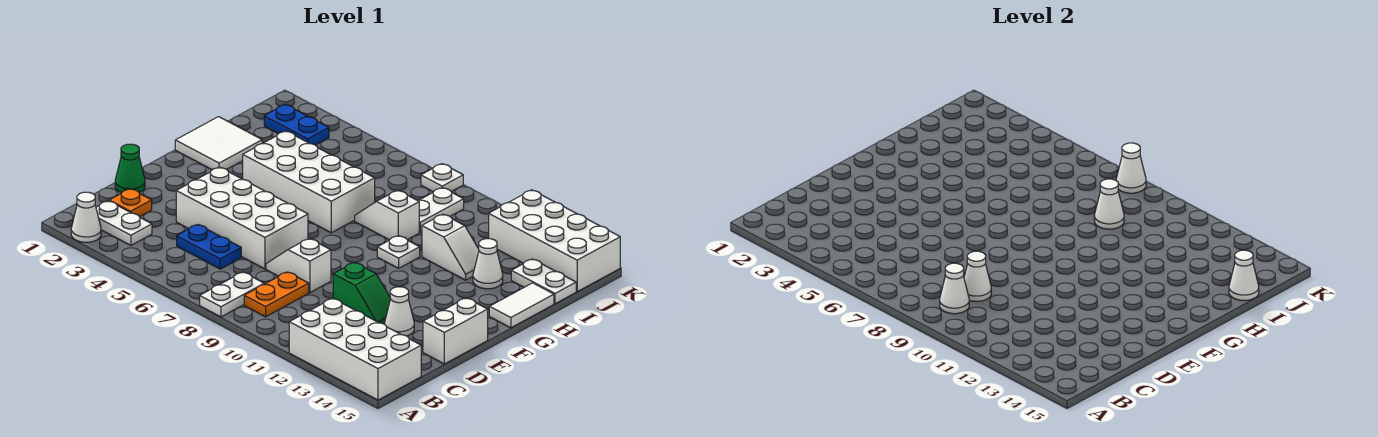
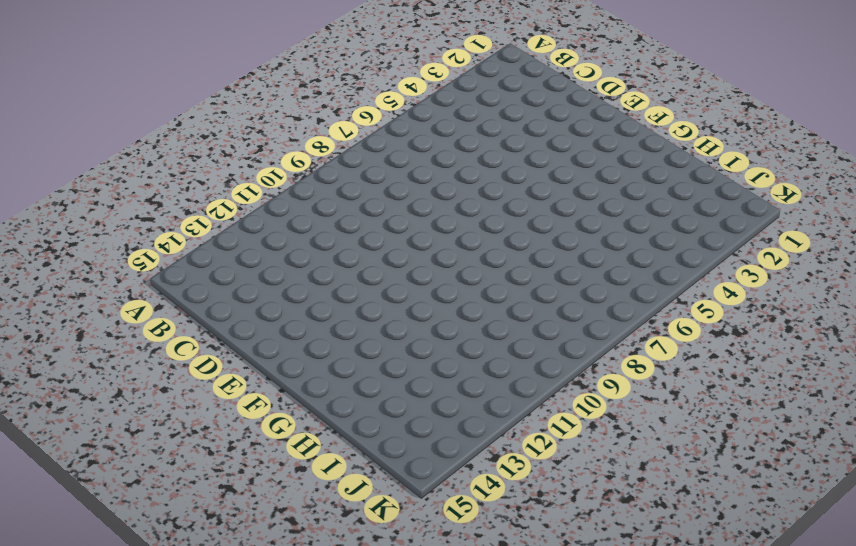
none -> white cone A2 level 1
none -> white plate A8:B8 level 1
none -> white brick A12:B15 level 1
none -> white plate B2:B3 level 1

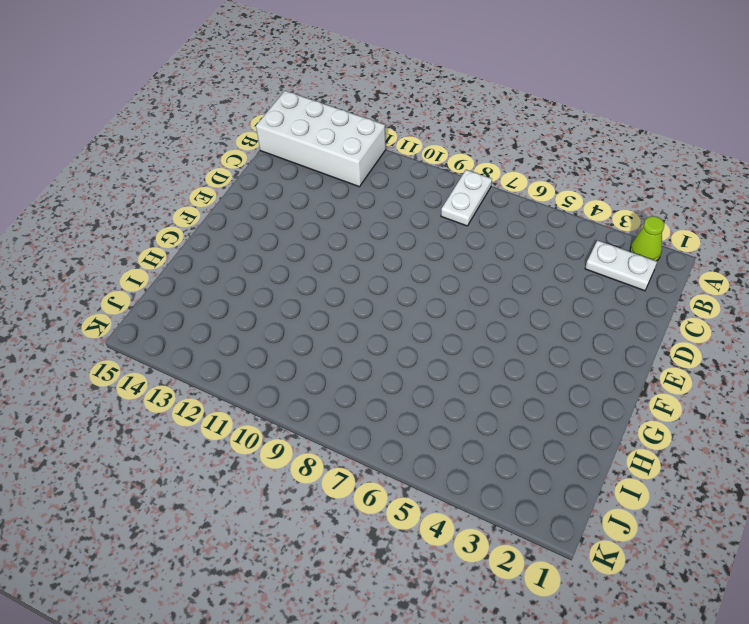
lime cone A2 level 1 -> white cone A2 level 1
none -> orange plate B9:C9 level 1
none -> orange plate C2 level 1
none -> blue plate C5:C6 level 1
none -> green cone D1 level 1

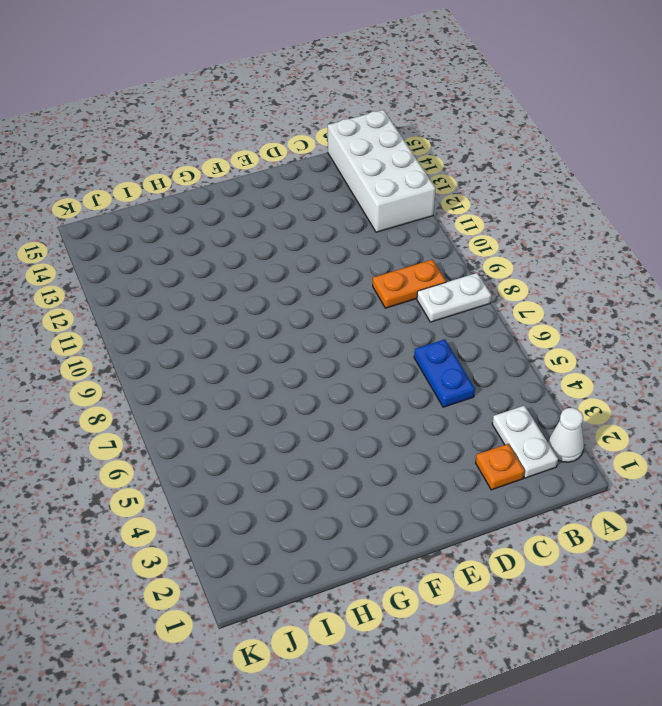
none -> green cone D1 level 1
none -> white brick D4:E7 level 1
none -> white slope D8:D9 level 1 top 9
none -> green slope D11:D12 level 1 top 11

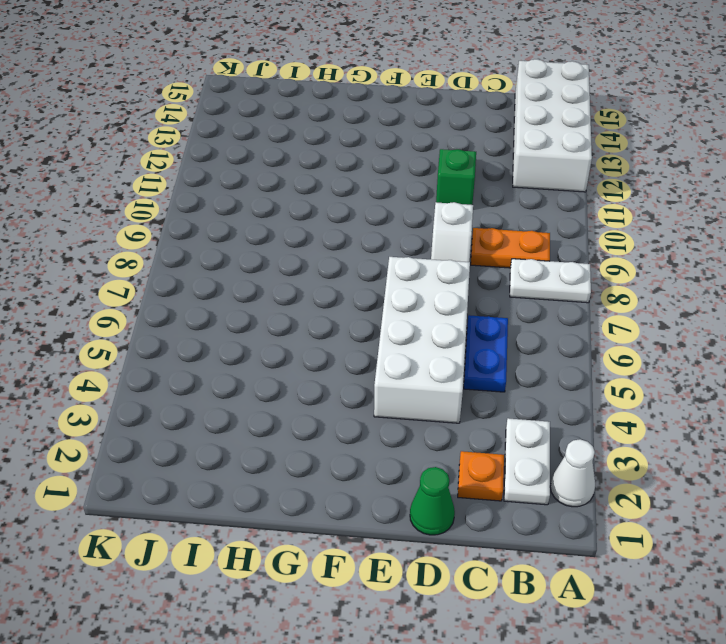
none -> white cone D13 level 1
none -> white brick D15:E15 level 1
none -> white tile G1:H2 level 1
none -> white brick G4:H7 level 1

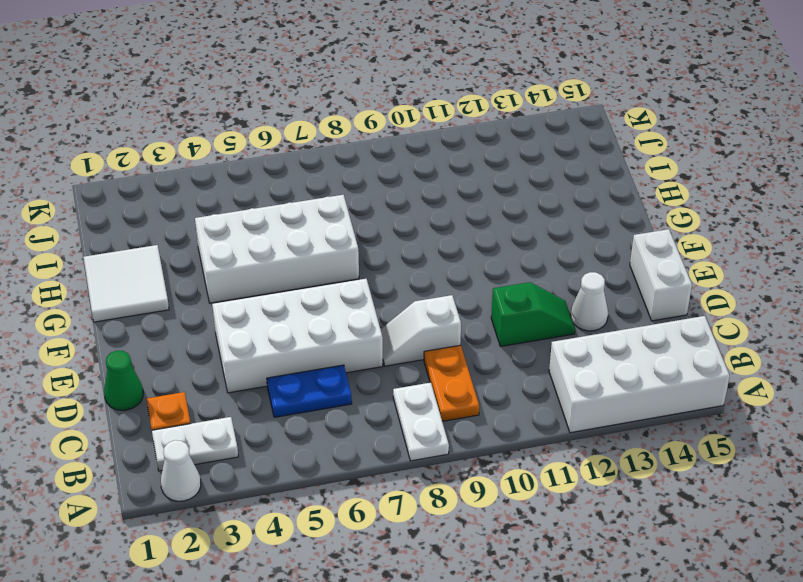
none -> white plate G10 level 1
none -> white tile G15:H15 level 1
none -> white slope H8:H9 level 1 top 9
none -> white slope H11:H12 level 1 top 11

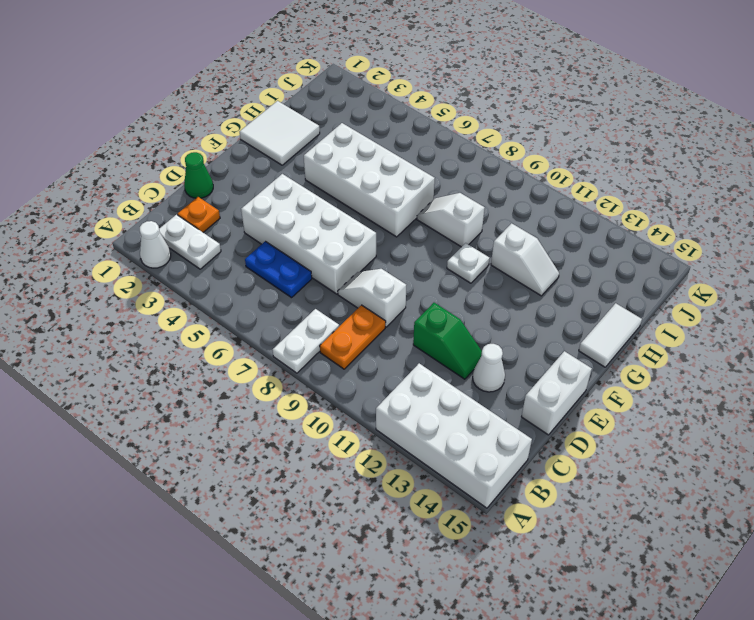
none -> white cone H13 level 1
none -> white plate I9:J9 level 1
none -> white plate I14:I15 level 1
none -> blue plate J2:J3 level 1

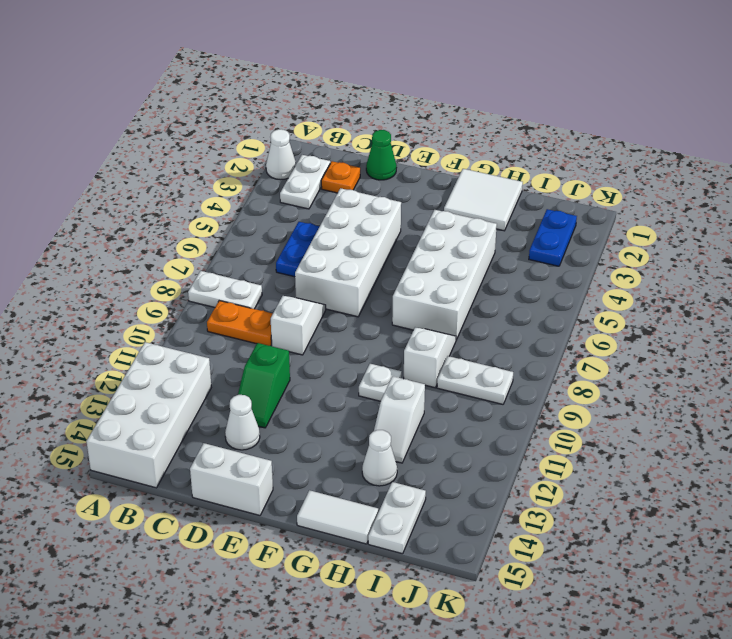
none -> white brick J12:K15 level 1
none -> white plate K8 level 1
none -> white cone B9 level 2
none -> white cone C9 level 2

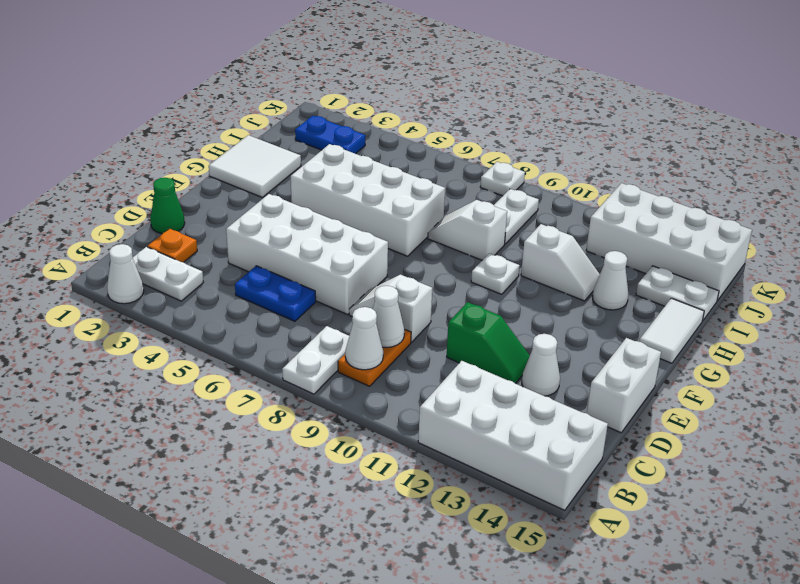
none -> white cone I9 level 2
none -> white cone I15 level 2
none -> white cone K8 level 2

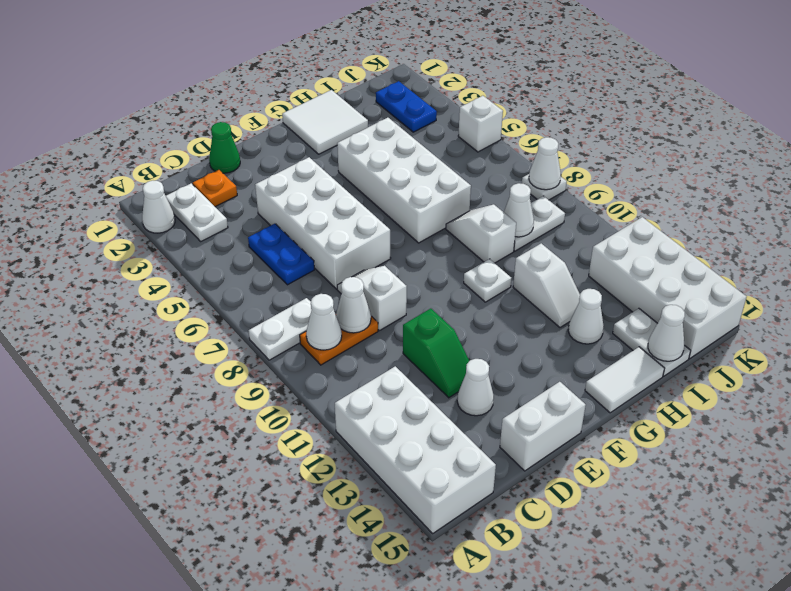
white brick K5 level 1 -> none

